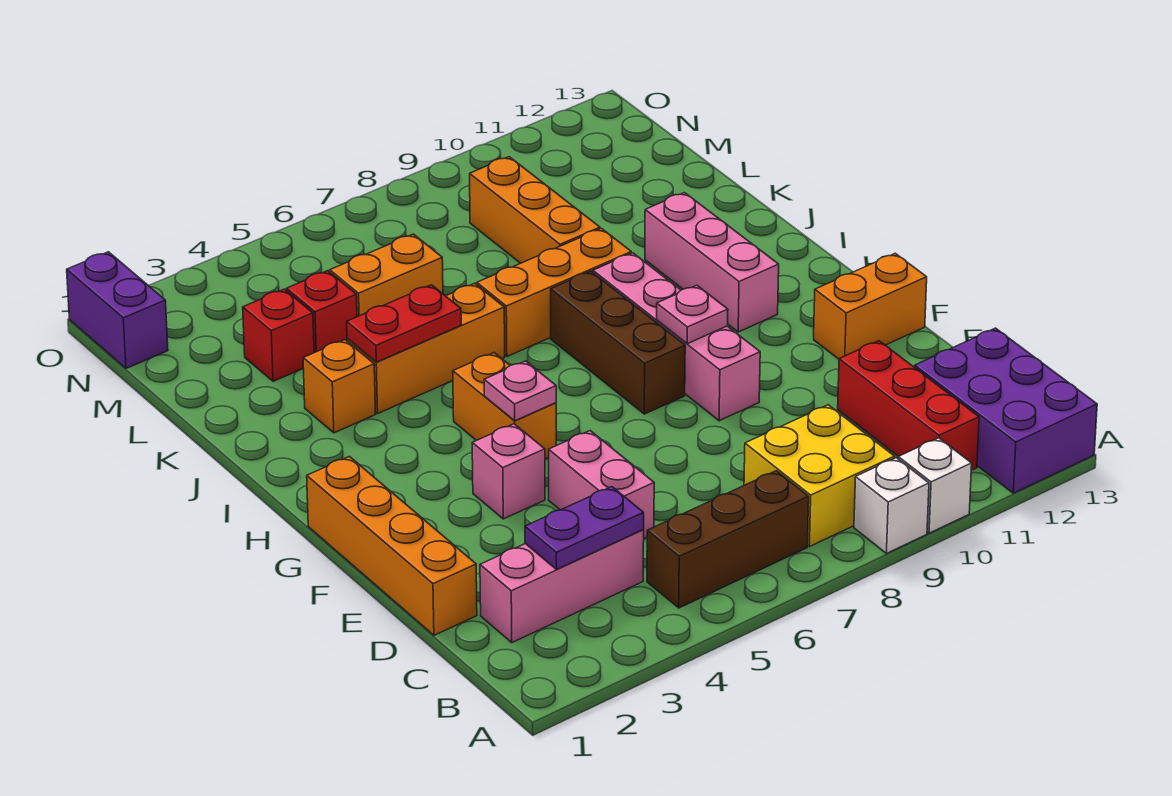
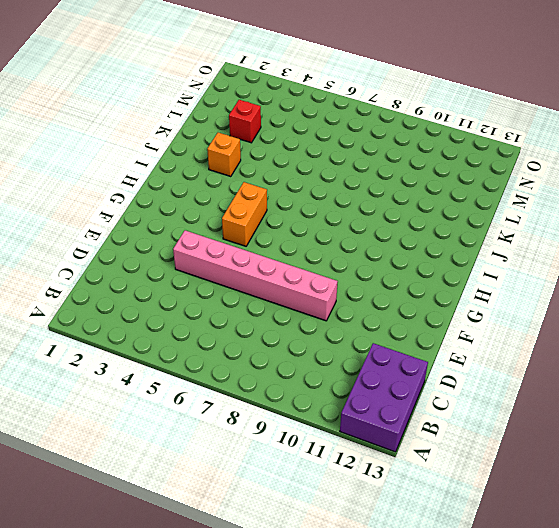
pink brick E4:E9 level 1 -> pink brick D5:E5 level 1
none -> white brick A9 level 1
none -> white brick A10 level 1
none -> brown brick B5:B7 level 1

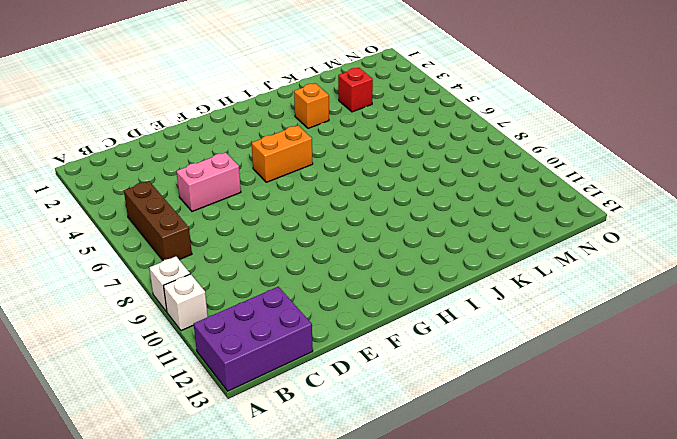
none -> yellow brick B8:C9 level 1
none -> red brick B11:D11 level 1
none -> pink brick C2:C4 level 1

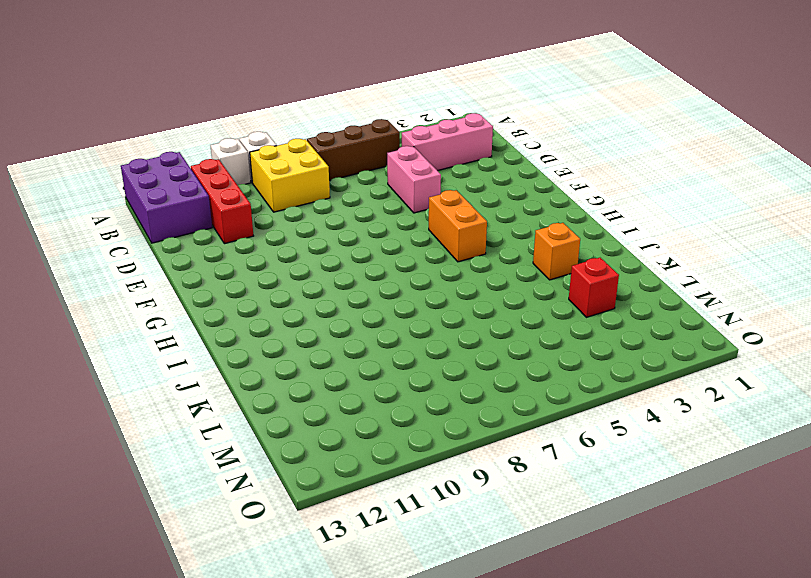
none -> orange brick D1:G1 level 1
none -> pink brick F4 level 1
none -> pink brick F9:I9 level 1

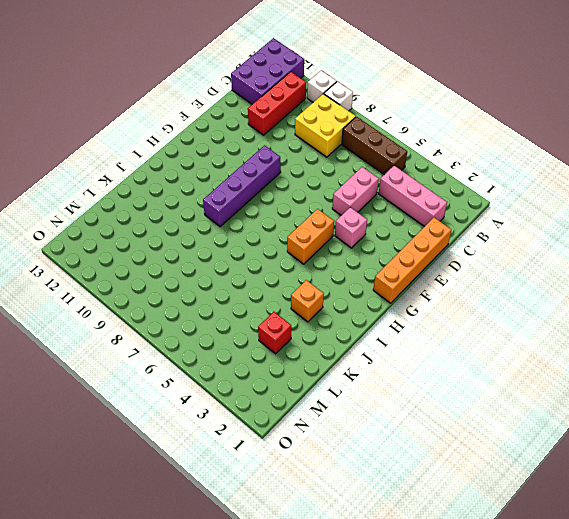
purple brick F9:I9 level 1 -> pink brick F9:I9 level 1
none -> orange brick F12:F13 level 1
none -> brown brick G8:I8 level 1
none -> pink brick H11:J11 level 1

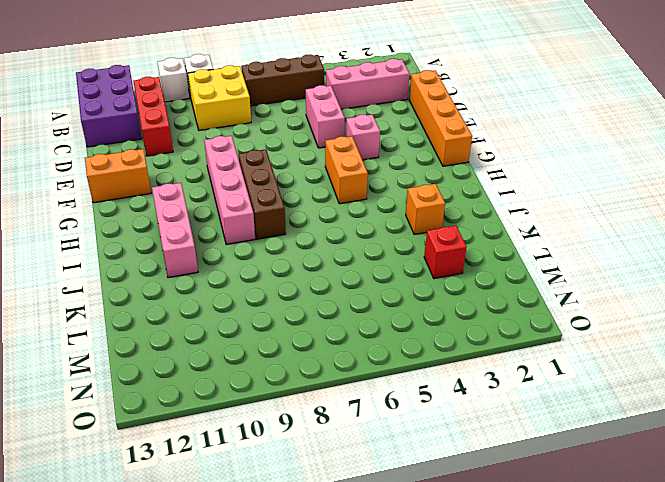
none -> orange brick J4:J6 level 1
none -> orange brick J7:J9 level 1
none -> orange brick K9:M9 level 1

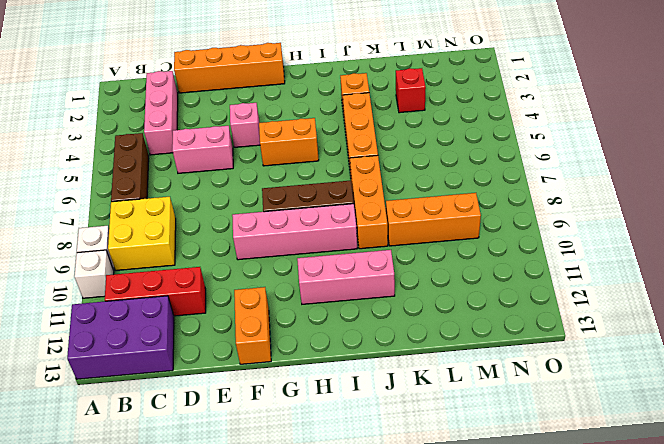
none -> red brick L4 level 1
none -> orange brick L5:L6 level 1
none -> purple brick N1:O1 level 1

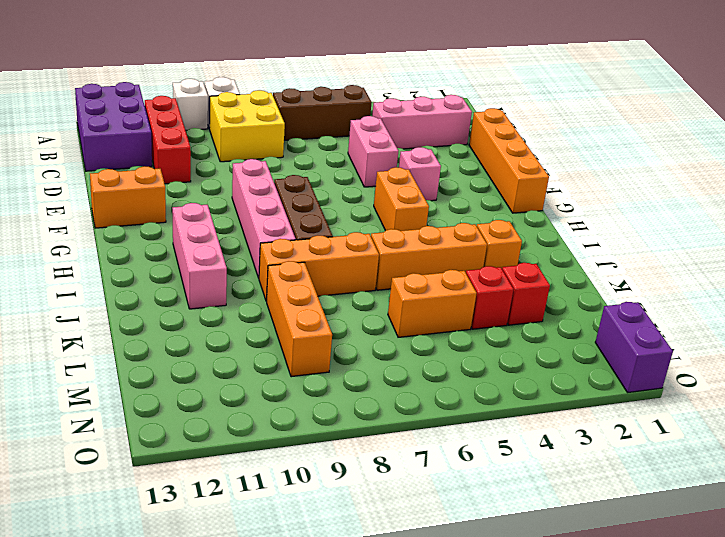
none -> purple plate C3:C4 level 2
none -> pink plate G5 level 2
none -> pink plate G9 level 2

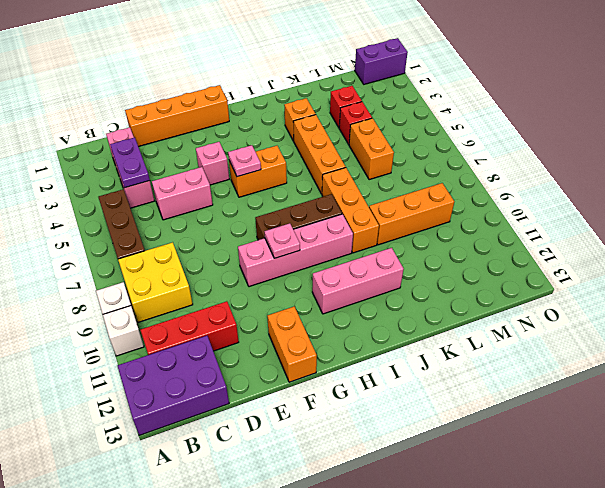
none -> red plate J4:J5 level 2

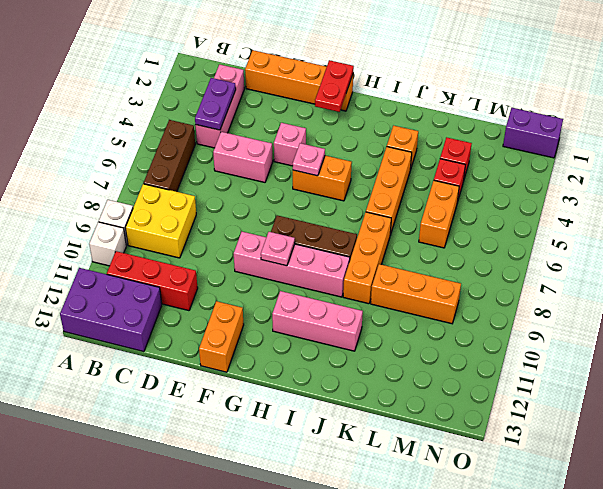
red plate G1:G2 level 2 -> red plate J4:J5 level 2

